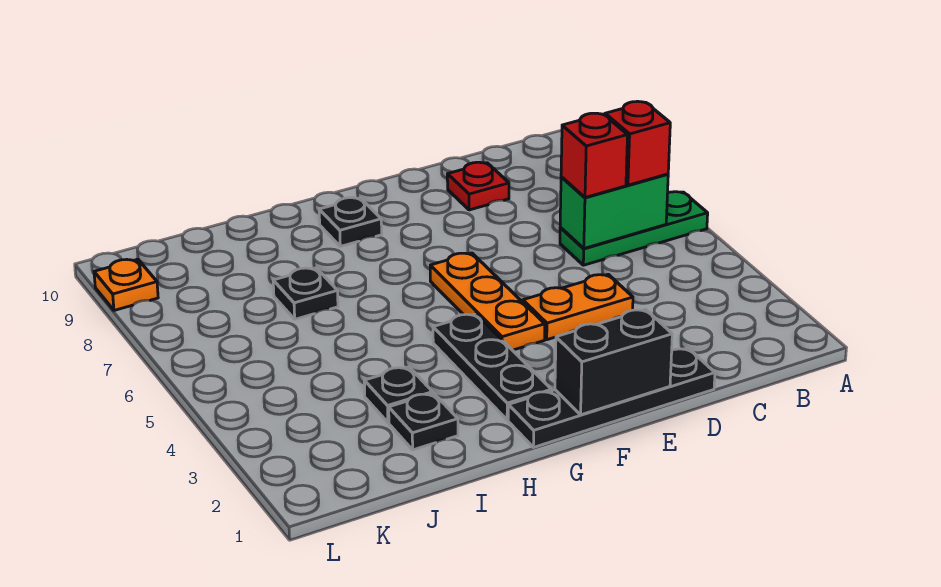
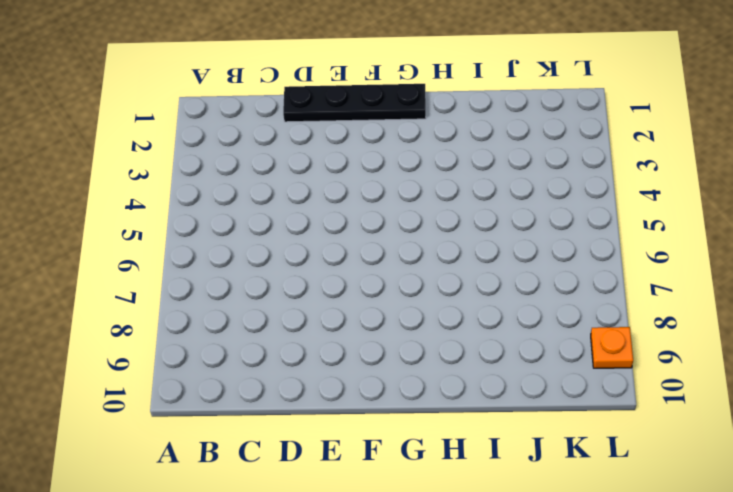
none -> green plate A6:C6 level 1
none -> orange plate D4:E4 level 1
none -> red plate D9 level 1

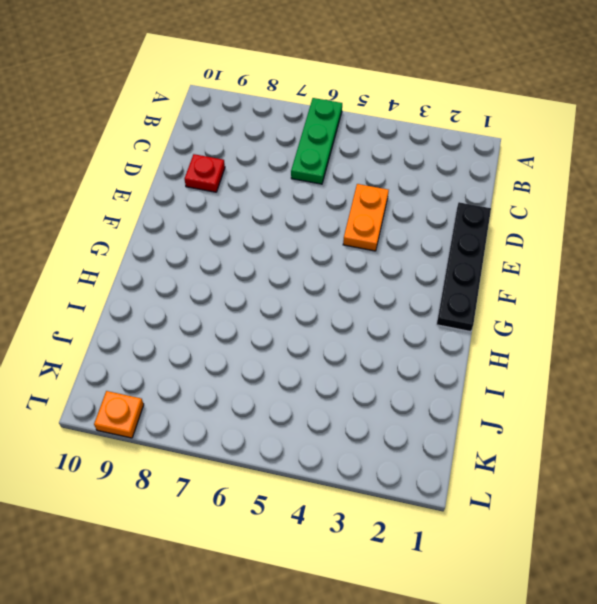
none -> orange plate F4:F6 level 1
none -> black plate G2:G4 level 1
none -> black plate G9 level 1

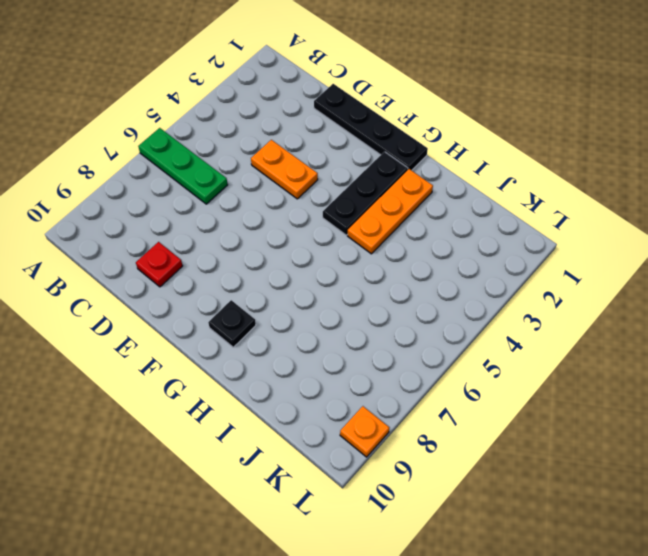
orange plate H2:H4 level 1 -> orange plate F4:F6 level 1
none -> black plate I2 level 1
none -> black plate I3 level 1
none -> black plate I7 level 1

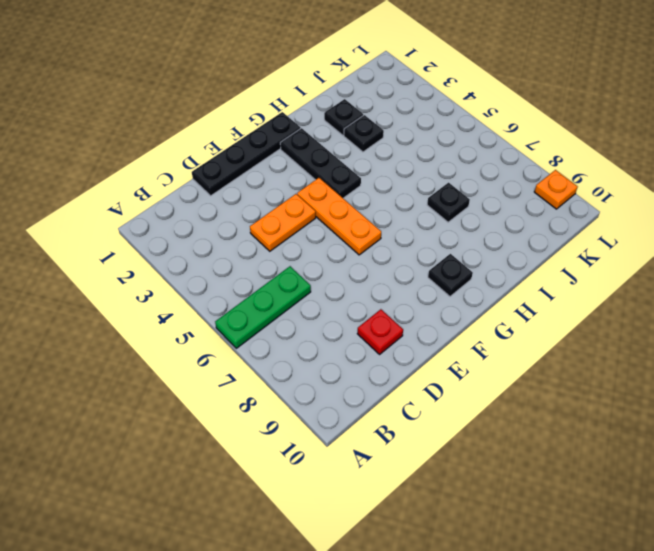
none -> green brick B6:C6 level 2
none -> black brick E1:F1 level 2
none -> red brick B6 level 3

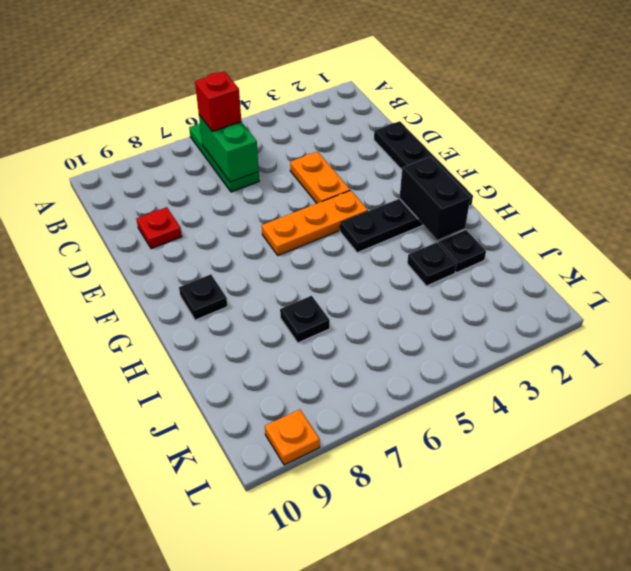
black brick G2:H2 level 2 -> black brick E1:F1 level 2
none -> red brick C6 level 3

